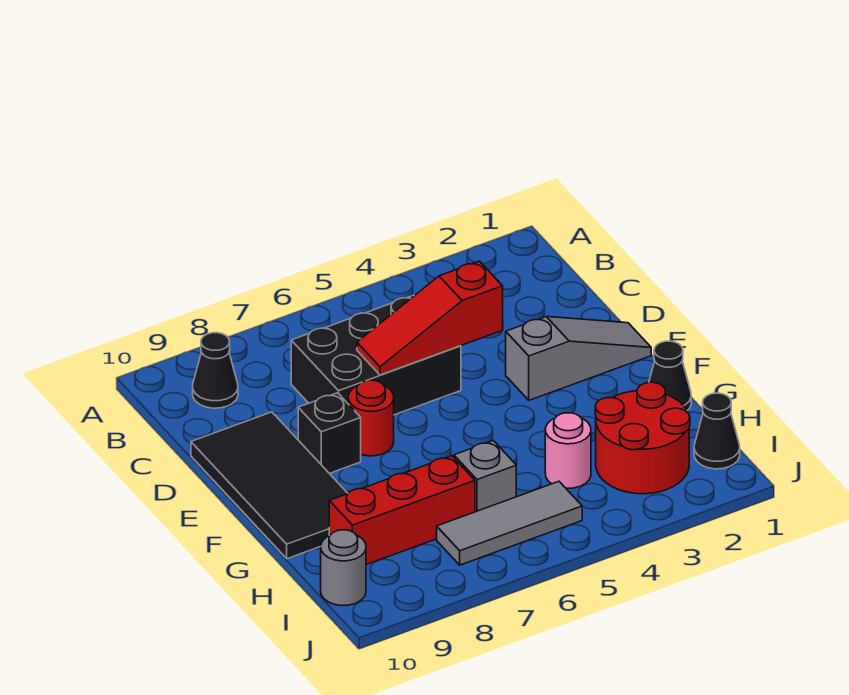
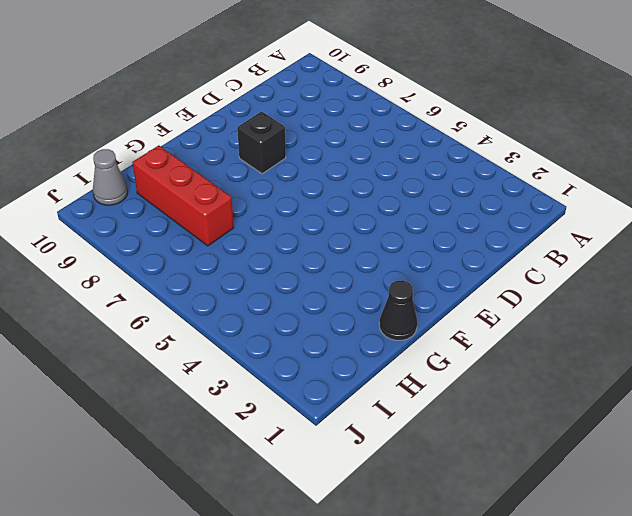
grey cone I10 level 1 -> grey round brick I10 level 1
none -> black cone B9 level 1
none -> black brick C5:D7 level 1
none -> black tile D9:G10 level 1

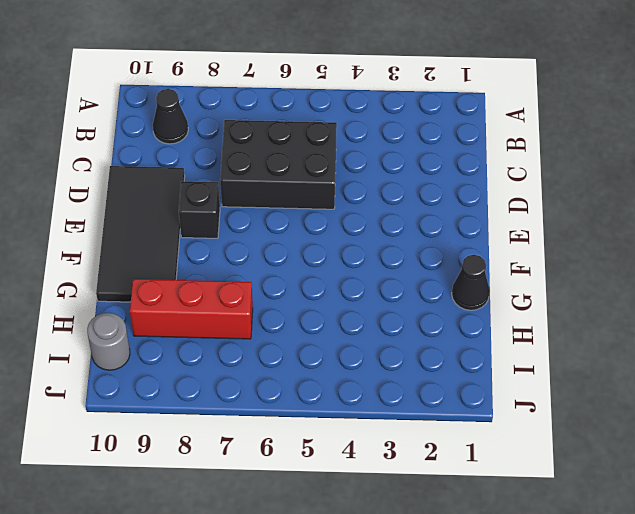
none -> grey slope E1:E3 level 1 top 3
none -> red round brick E7 level 1
none -> red round brick H2:I3 level 1

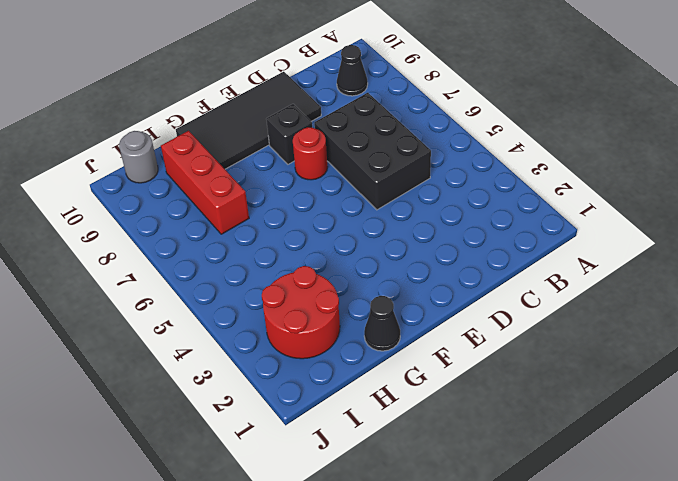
none -> grey slope E1:E3 level 1 top 3
none -> pink round brick H4 level 1
none -> grey brick H6 level 1

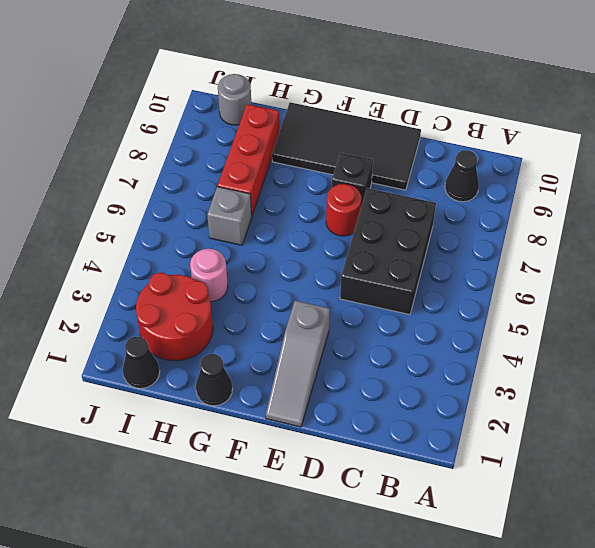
none -> grey tile I5:I7 level 1
none -> red slope D4:D6 level 2 top 4

